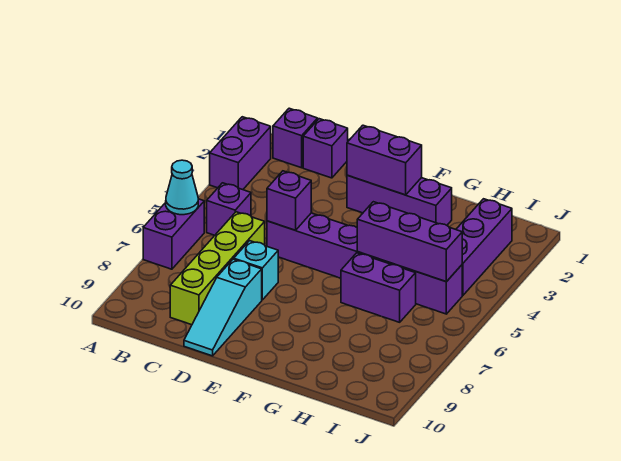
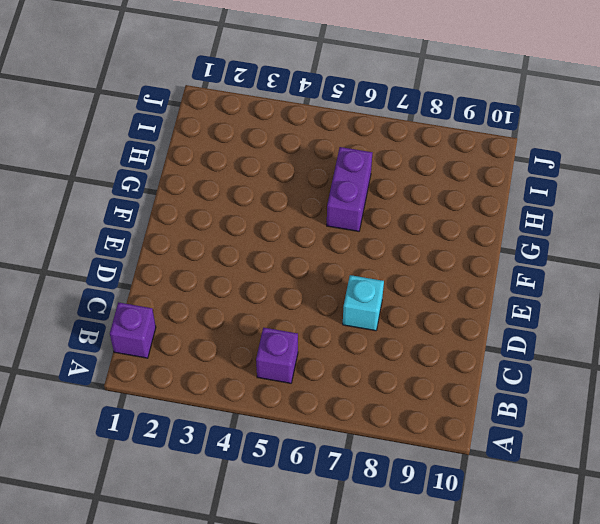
none -> purple brick A2:A3 level 1
none -> purple brick A6:A7 level 1
none -> purple brick C1 level 1

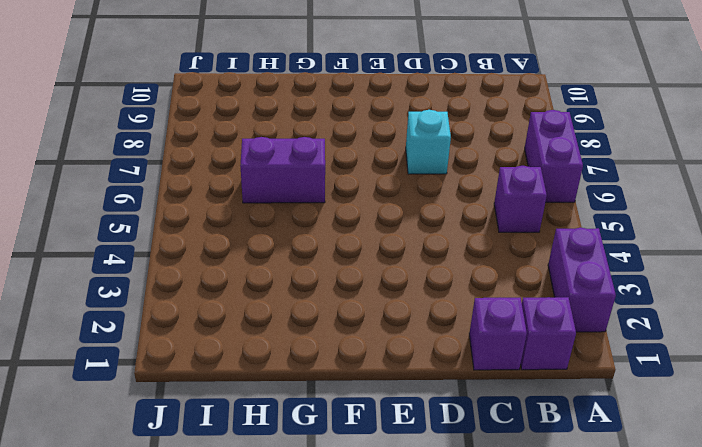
none -> lime brick C6:C9 level 1
none -> purple brick D5:I5 level 1
none -> cyan slope D8:D10 level 1 top 8

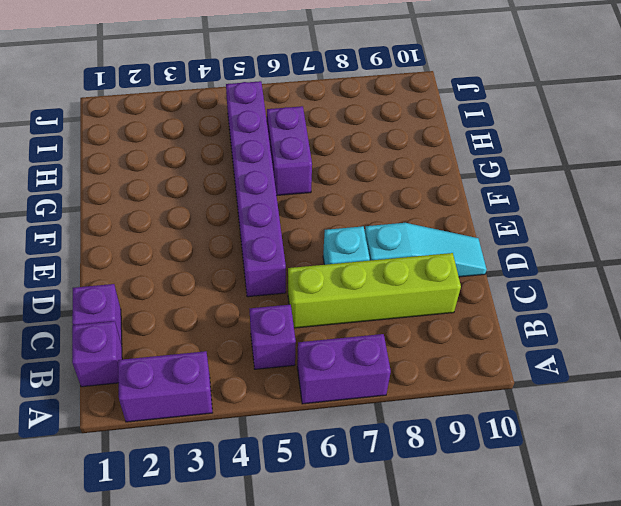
none -> purple brick E2:G2 level 1
none -> purple brick I2:I4 level 1
none -> cyan cone A6 level 2

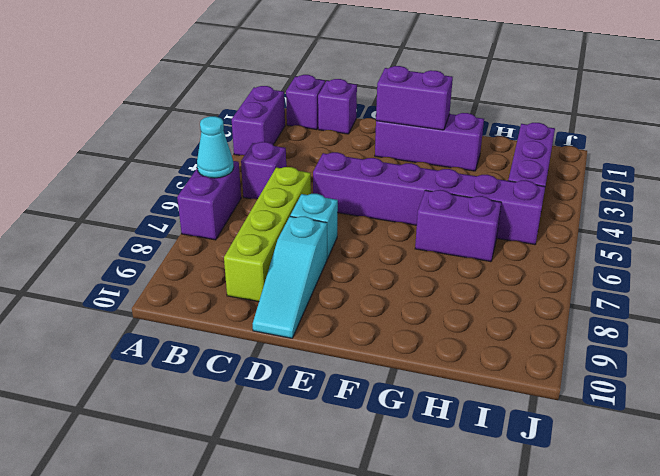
none -> purple brick D5 level 2
none -> purple brick G5:I5 level 2

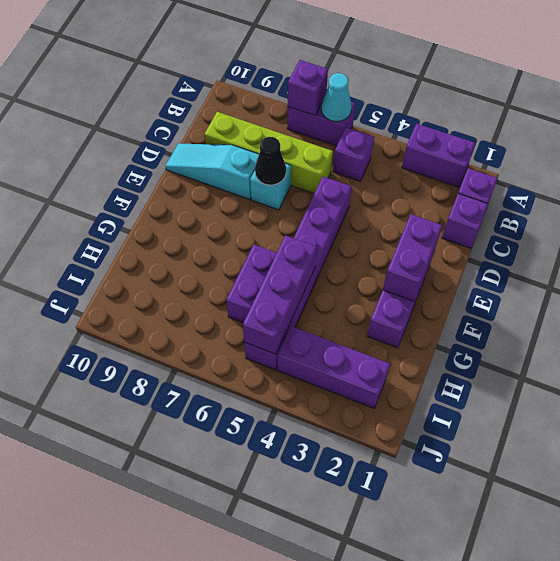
purple brick A7 level 2 -> purple brick D5 level 2
black cone D7 level 2 -> none

